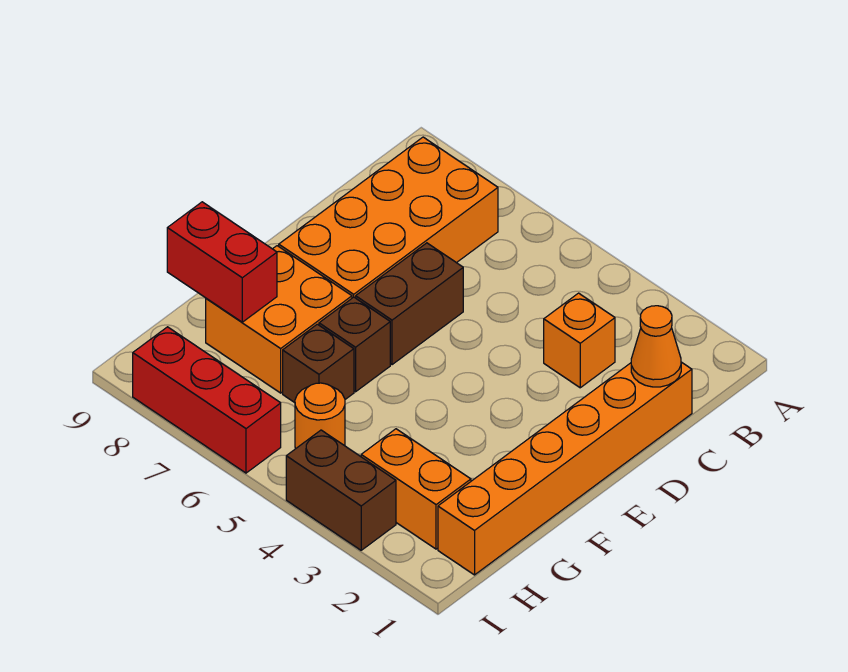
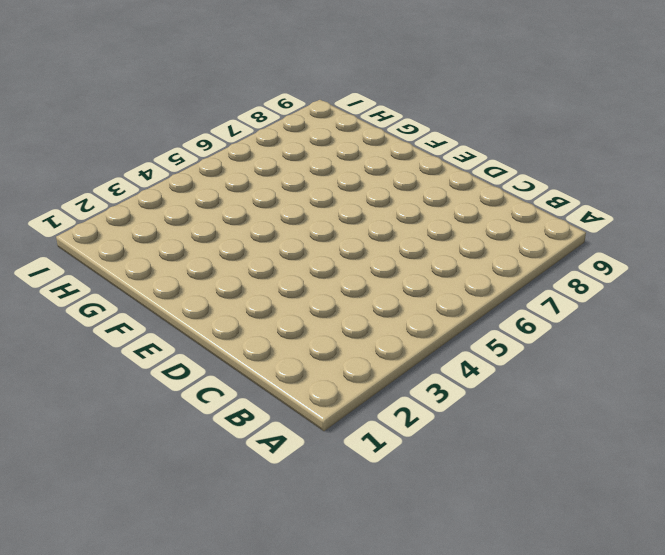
none -> orange brick B7:E8 level 1
none -> orange brick C1:H1 level 1
none -> orange brick C3 level 1

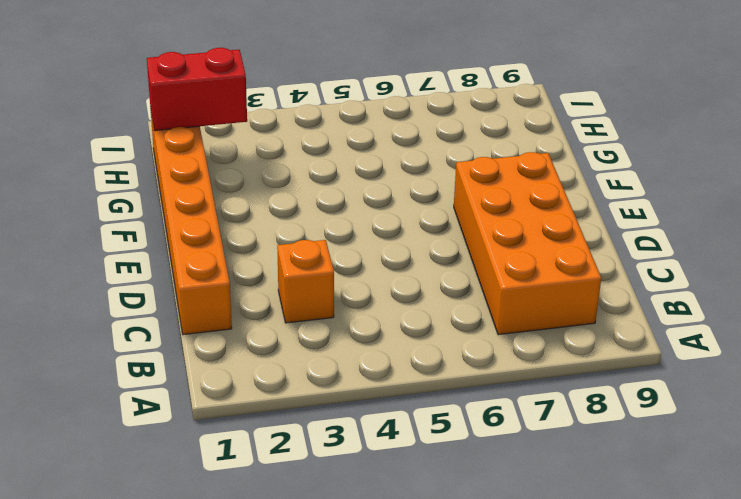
red brick H1:H2 level 2 -> red brick G8:G9 level 2
none -> brown brick D6:E6 level 1
none -> brown brick F6 level 1
none -> orange brick F7:G8 level 1

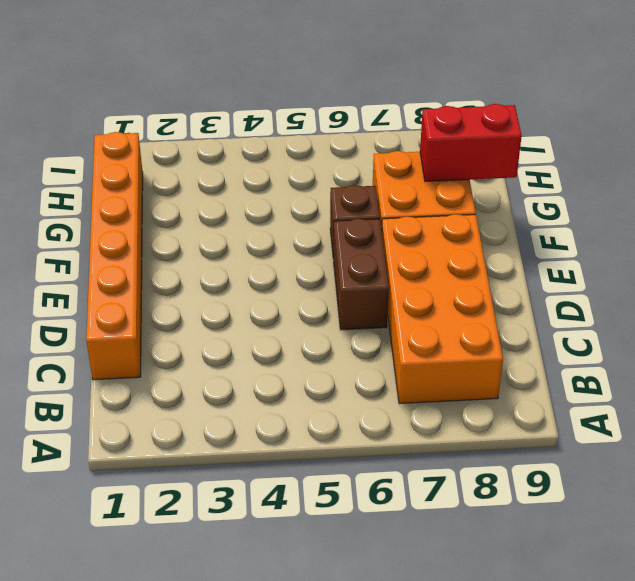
none -> orange brick C3 level 1
none -> brown brick G6 level 1
none -> orange brick H2:H3 level 1

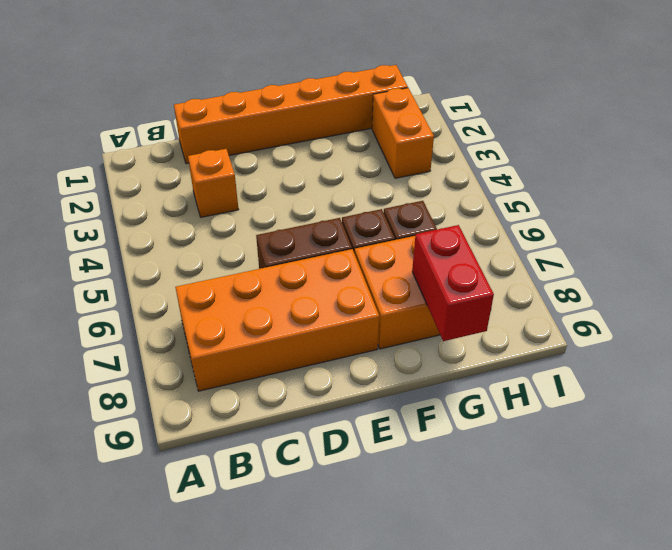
none -> orange round brick H5 level 1
none -> brown brick I3:I4 level 1
none -> red brick I6:I8 level 1

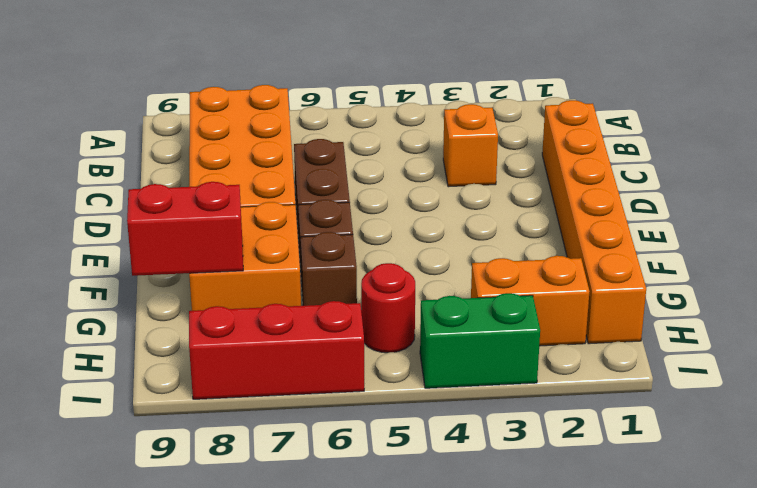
red round brick H5 level 1 -> orange round brick H5 level 1
green brick I3:I4 level 1 -> brown brick I3:I4 level 1
none -> orange cone C1 level 2

